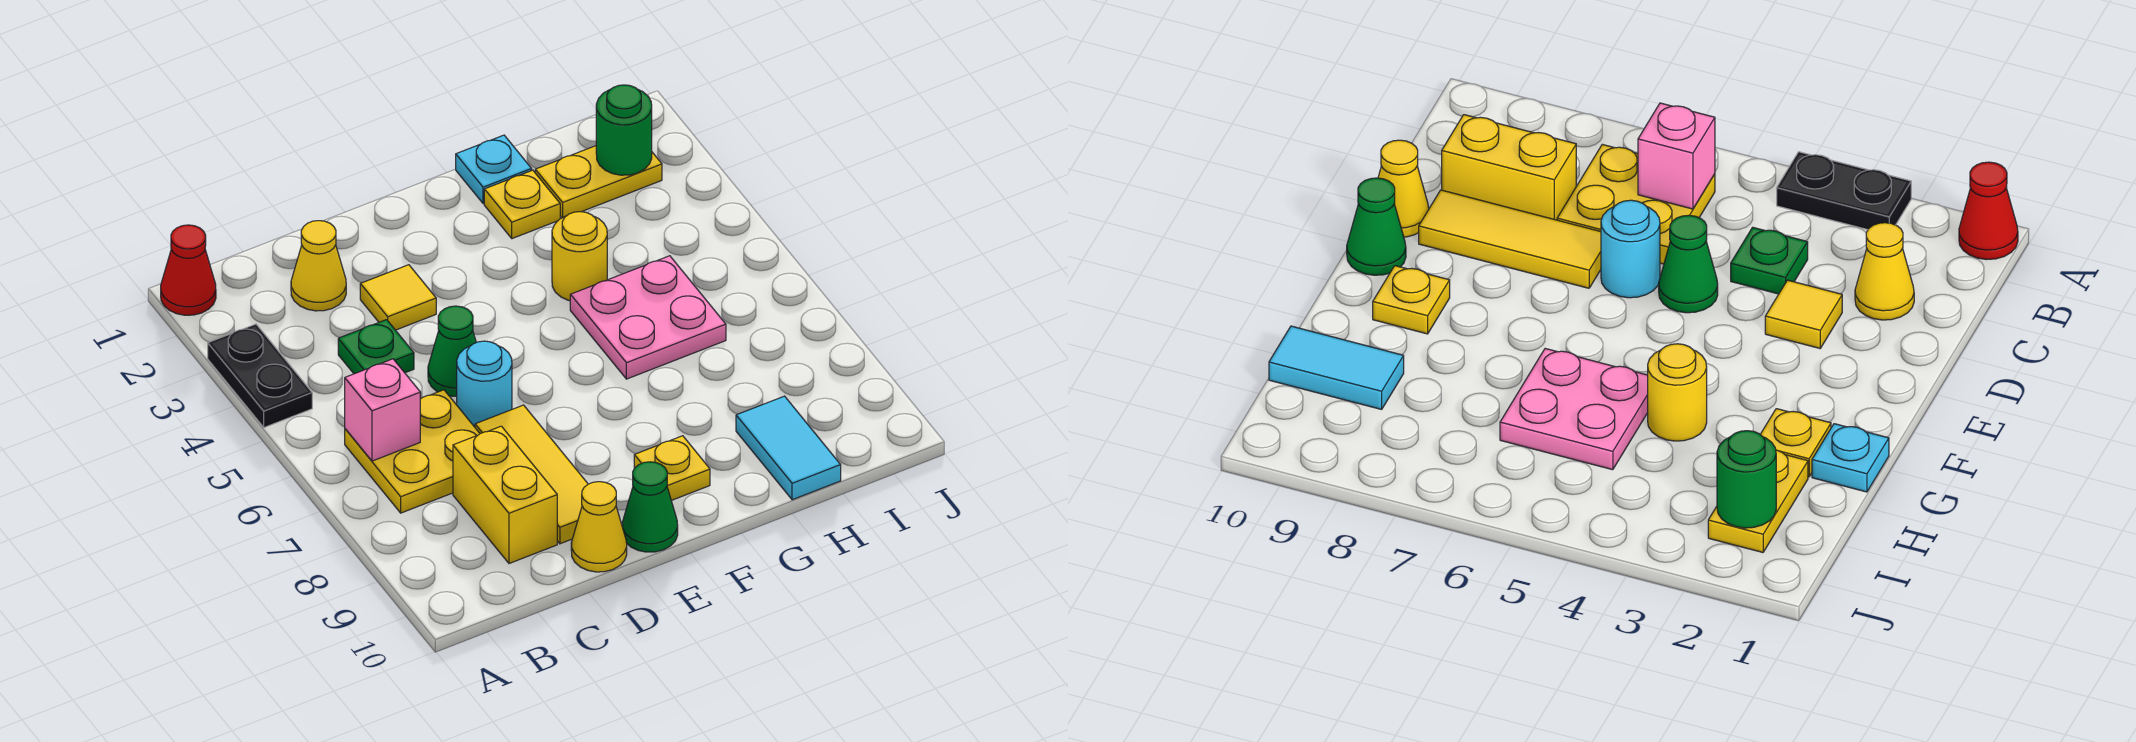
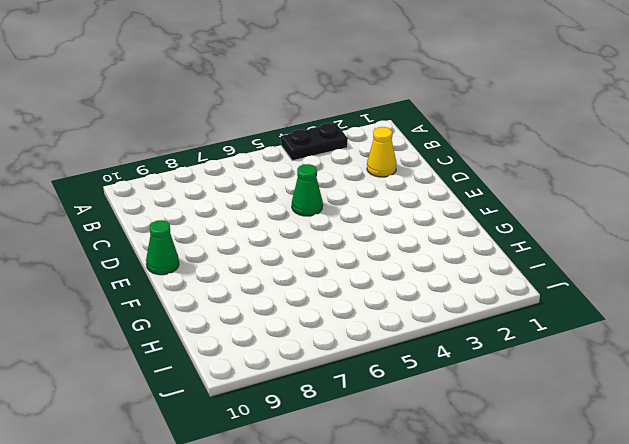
none -> red cone A1 level 1
none -> yellow plate B6:C7 level 1
none -> green plate C4 level 1

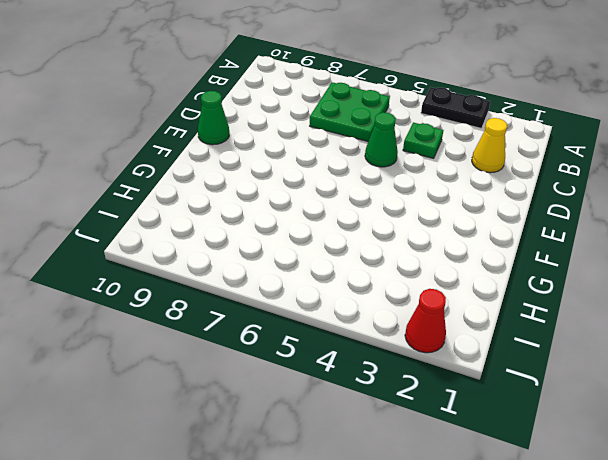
green plate B6:C7 level 1 -> yellow plate B6:C7 level 1
red cone J2 level 1 -> red cone A1 level 1
none -> yellow brick C8:C9 level 1
none -> yellow tile D3 level 1
none -> cyan round brick D6 level 1

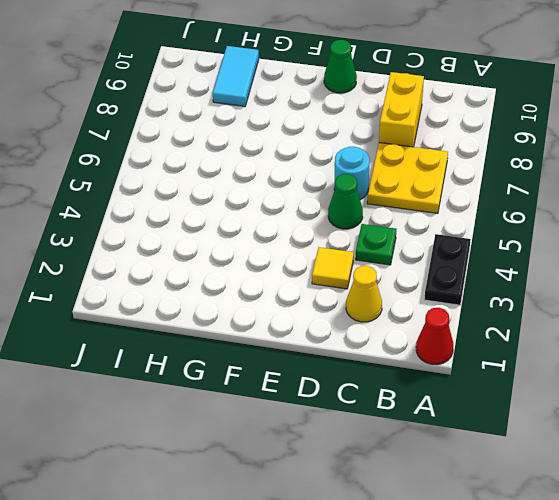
none -> yellow tile D7:D9 level 1
none -> yellow cone D10 level 1
none -> yellow plate F9 level 1

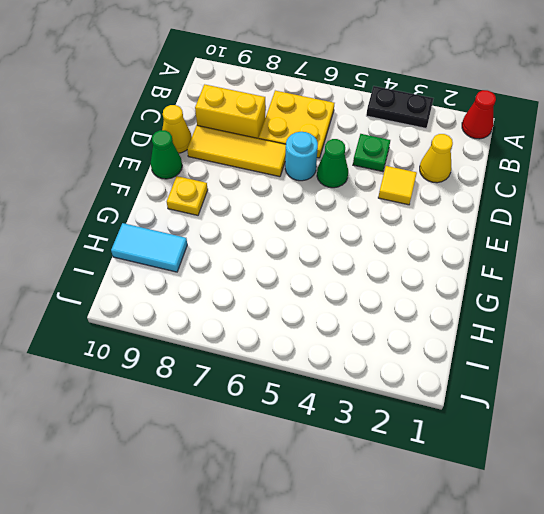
none -> cyan plate G1 level 1
none -> yellow plate G2 level 1
none -> yellow round brick G4 level 1

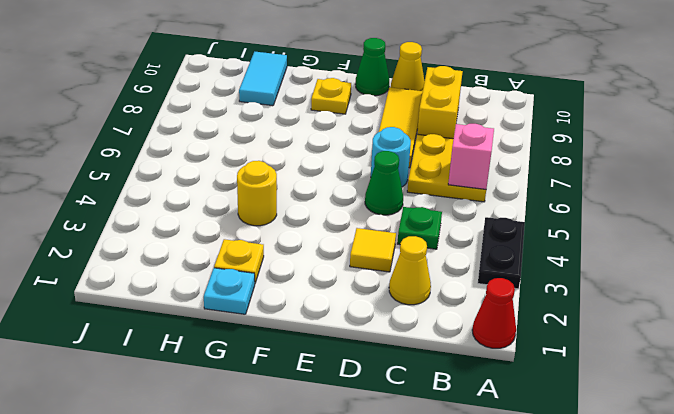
none -> pink plate G5:H6 level 1
none -> yellow plate H2:I2 level 1
none -> green round brick I2 level 2

